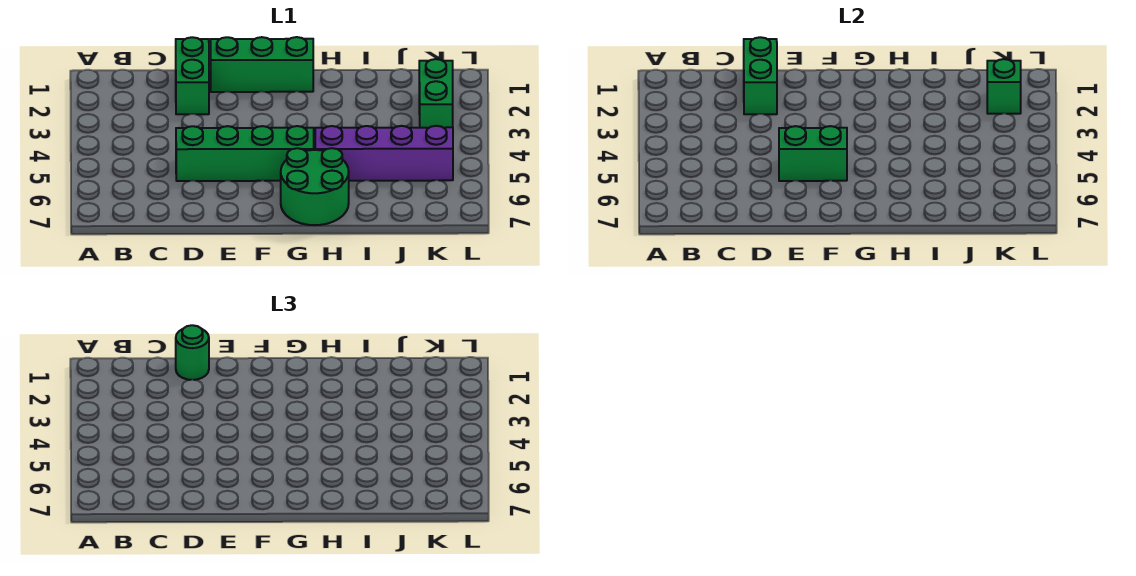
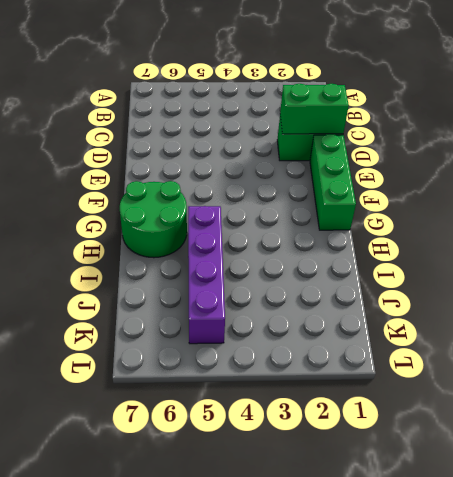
none -> green brick D5:G5 level 1
none -> green brick K2:K3 level 1

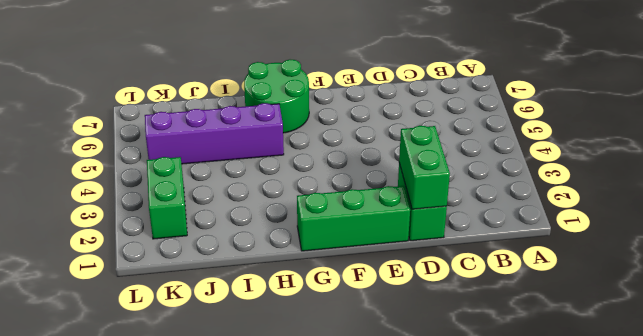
none -> green brick D5:G5 level 1
none -> green brick E5:F5 level 2

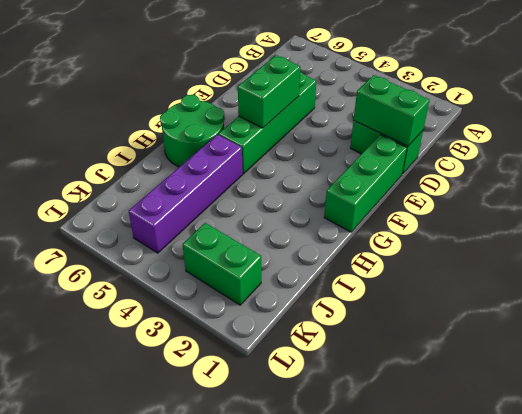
none -> green brick K2 level 2
none -> green round brick D1 level 3

